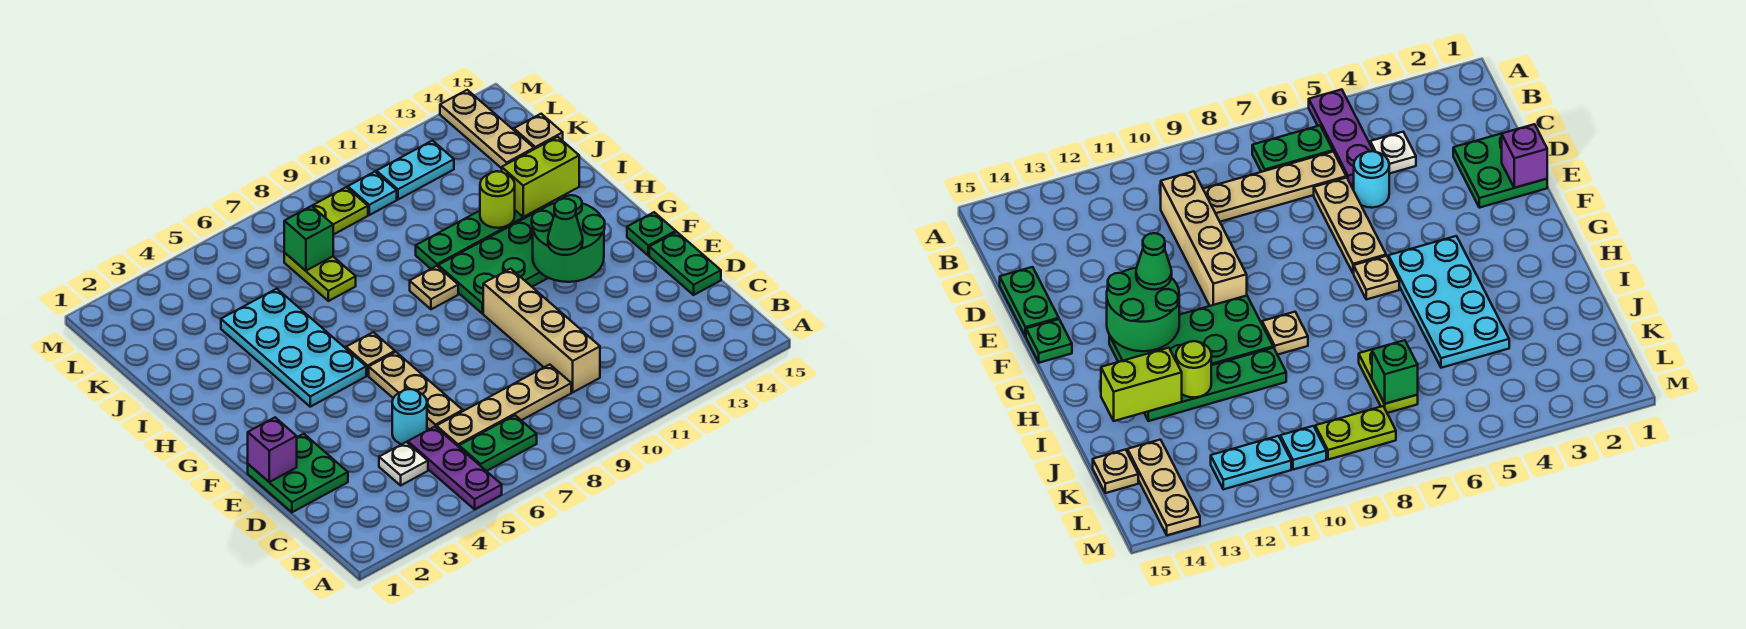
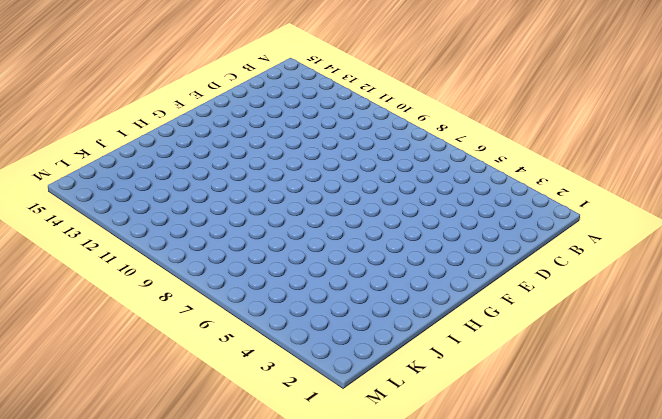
none -> purple plate A5:C5 level 1
none -> green plate B6:B7 level 1
none -> white plate C4 level 1

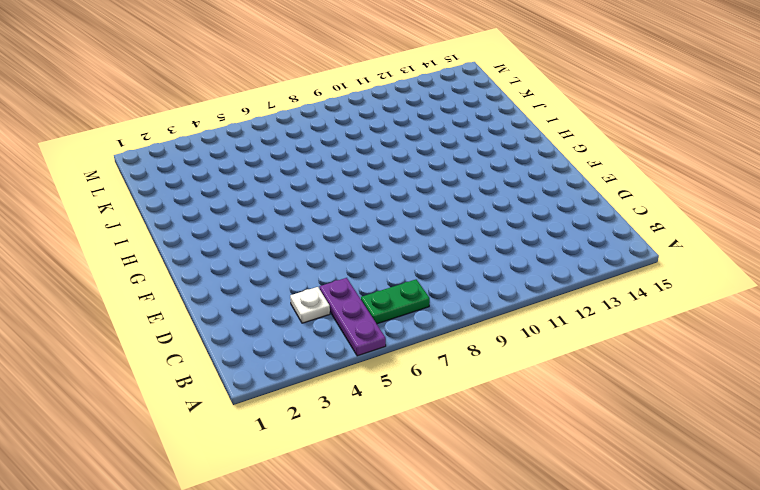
none -> tan plate C6:C9 level 1
none -> tan brick C10:F10 level 1
none -> green plate D1:E2 level 1

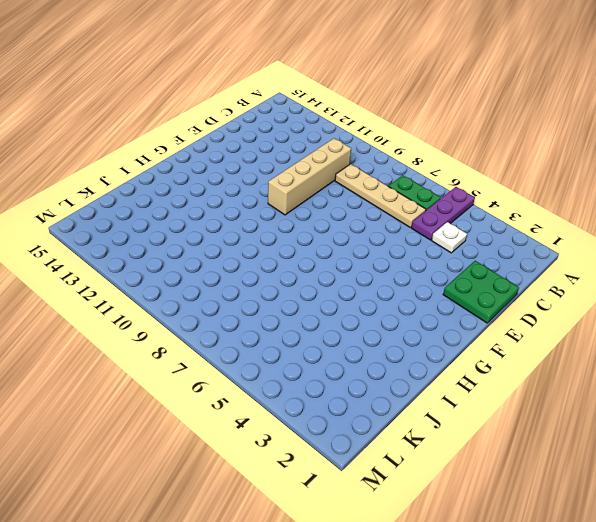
none -> cyan round brick D5 level 1
none -> tan plate D6:F6 level 1
none -> green plate D15:E15 level 1

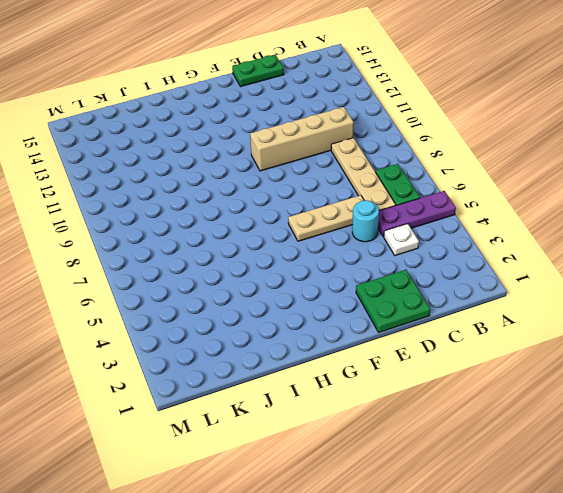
none -> green plate F15 level 1
none -> cyan plate G4:J5 level 1
none -> tan plate G6 level 1

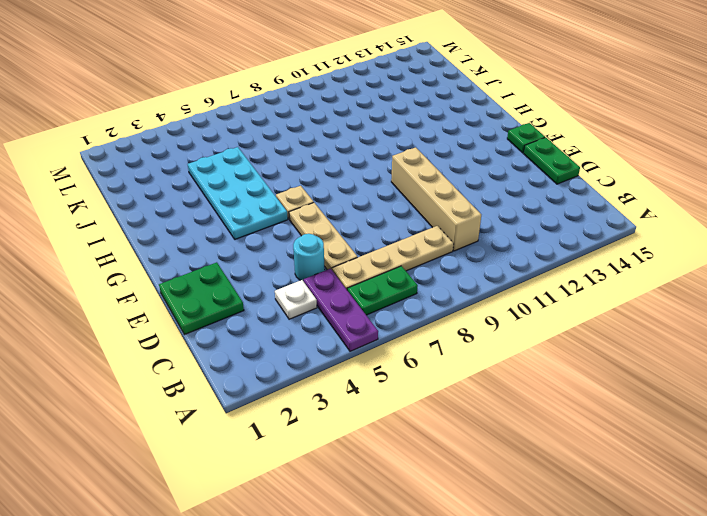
none -> green plate G10:H13 level 1
none -> tan plate H9 level 1
none -> green plate I10:I13 level 1

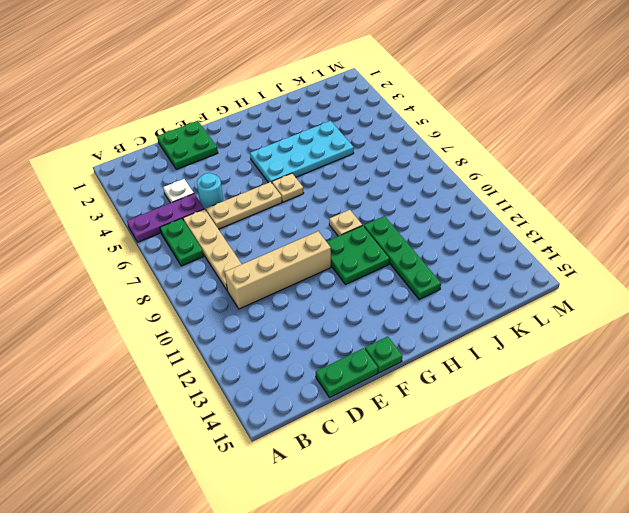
green plate G10:H11 level 1 -> green plate G10:H13 level 1
none -> lime plate J7:K7 level 1
none -> tan plate K14:M14 level 1
none -> tan plate K15 level 1

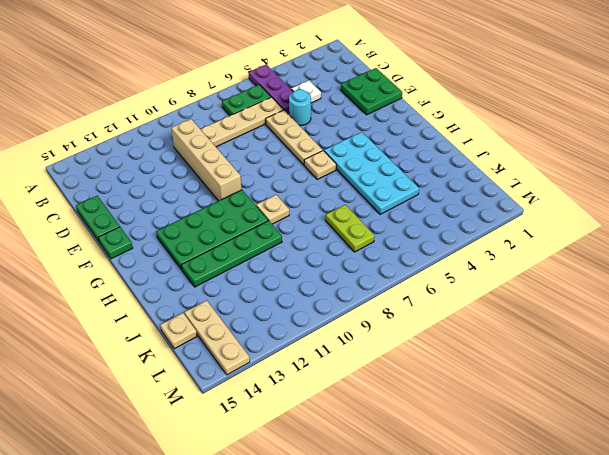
none -> lime plate L8:L9 level 1
none -> cyan plate L10 level 1
none -> cyan plate L11:L12 level 1

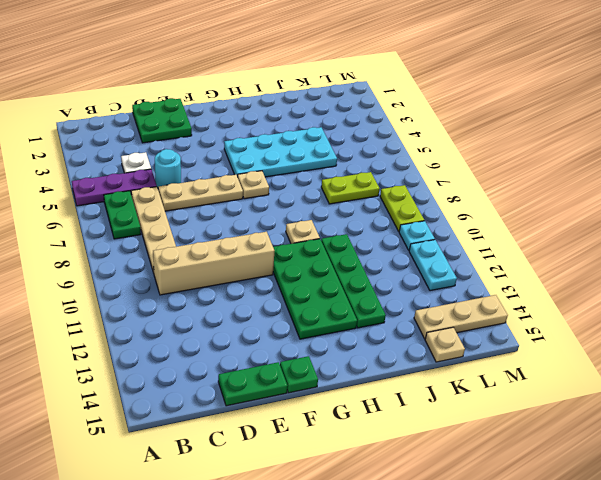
none -> purple brick E1 level 2
none -> green round brick F12:G13 level 2
none -> lime round brick I12 level 2

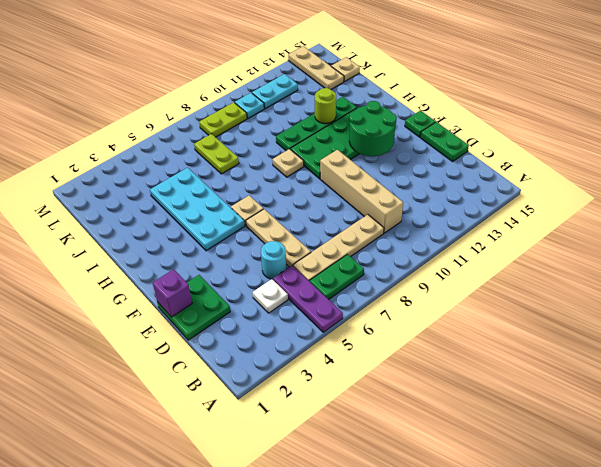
none -> lime brick I13:I14 level 2
none -> green brick K7 level 2
none -> green cone F12 level 3

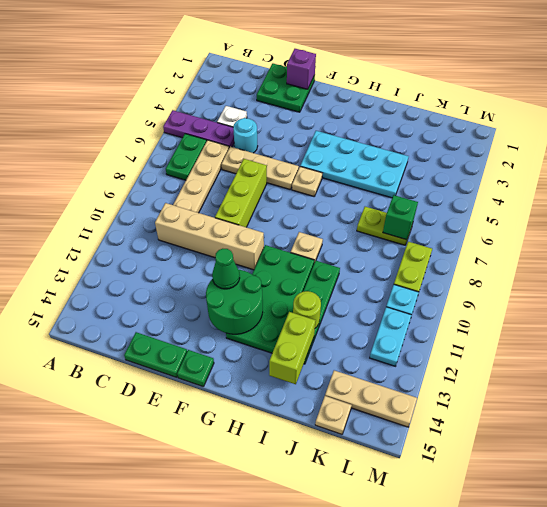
lime brick E7:E9 level 1 -> none

